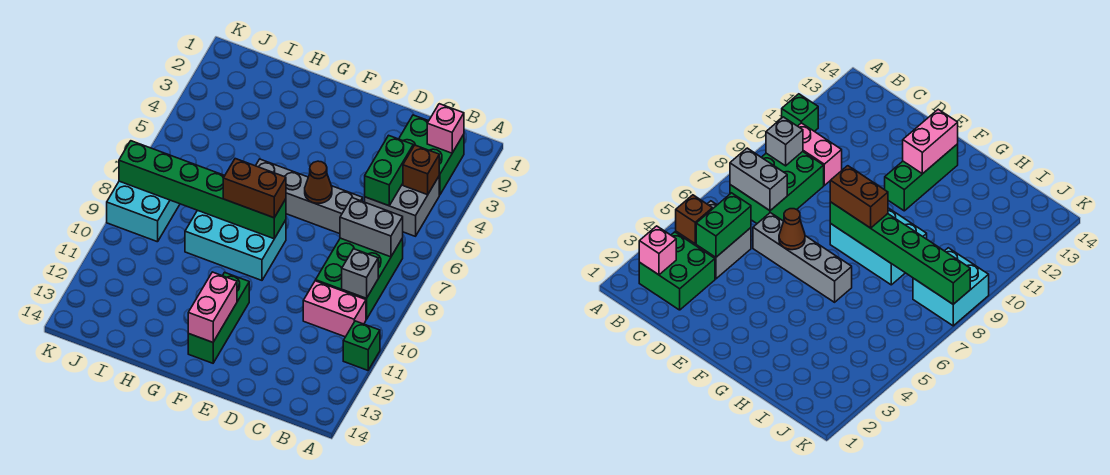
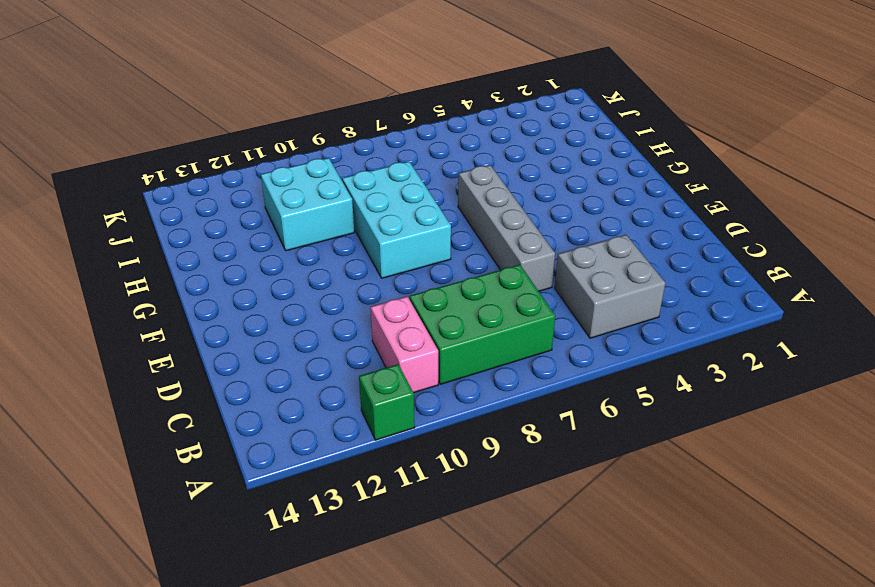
cyan brick H10:I11 level 1 -> cyan brick J8:K9 level 1
none -> green brick B2:C3 level 1
none -> green brick F11:F13 level 1
none -> pink brick B2 level 2

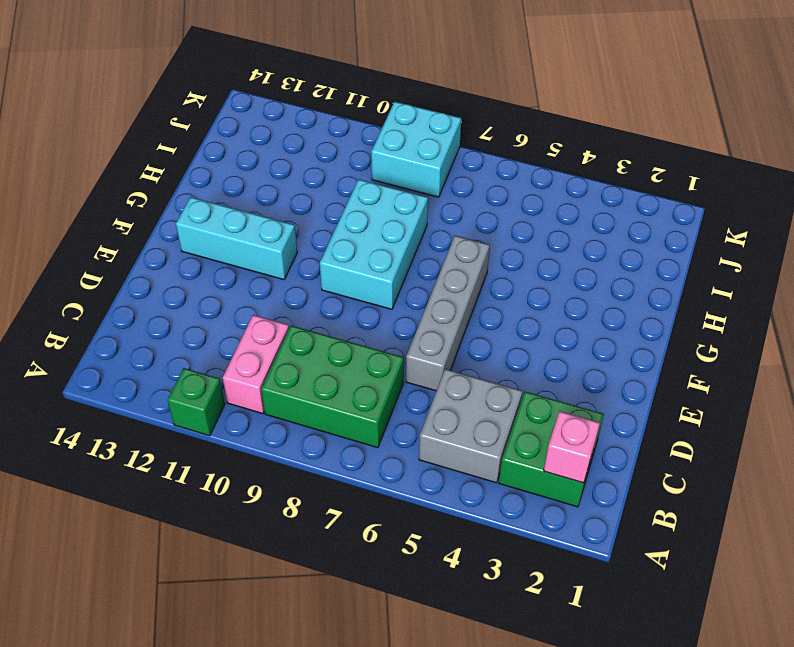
cyan brick F11:F13 level 1 -> green brick F11:F13 level 1
none -> brown brick B4 level 2
none -> grey brick B7:C7 level 2
none -> grey brick B9 level 2

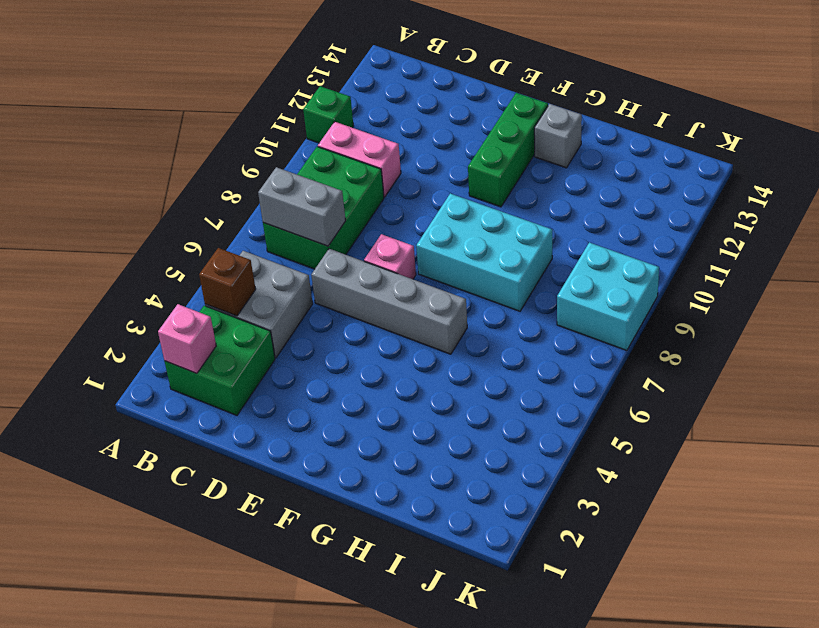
pink brick E7 level 1 -> none
grey brick G13 level 1 -> grey brick B9 level 2
none -> green brick C4:C5 level 2
none -> brown cone E6 level 2
none -> green brick F8:K8 level 2

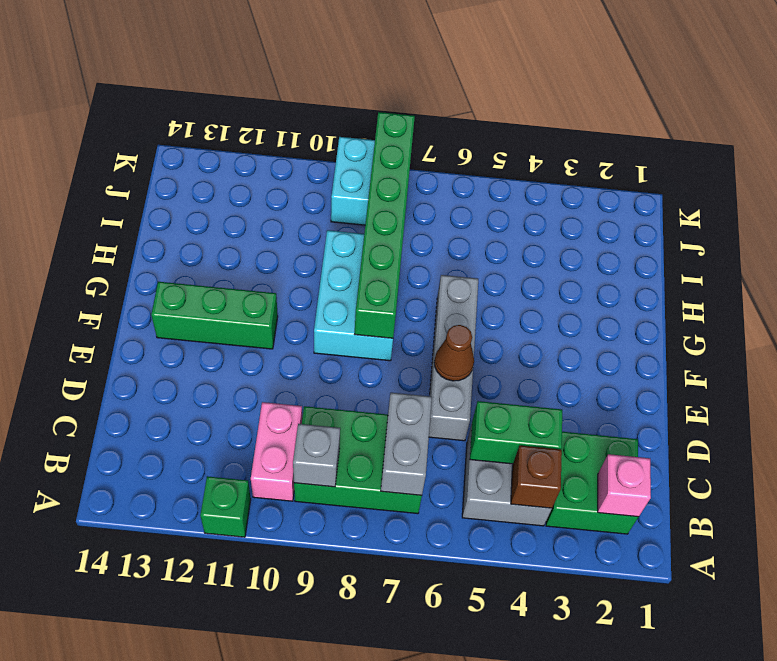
none -> pink brick F12:F13 level 2
none -> brown brick F8:G8 level 3

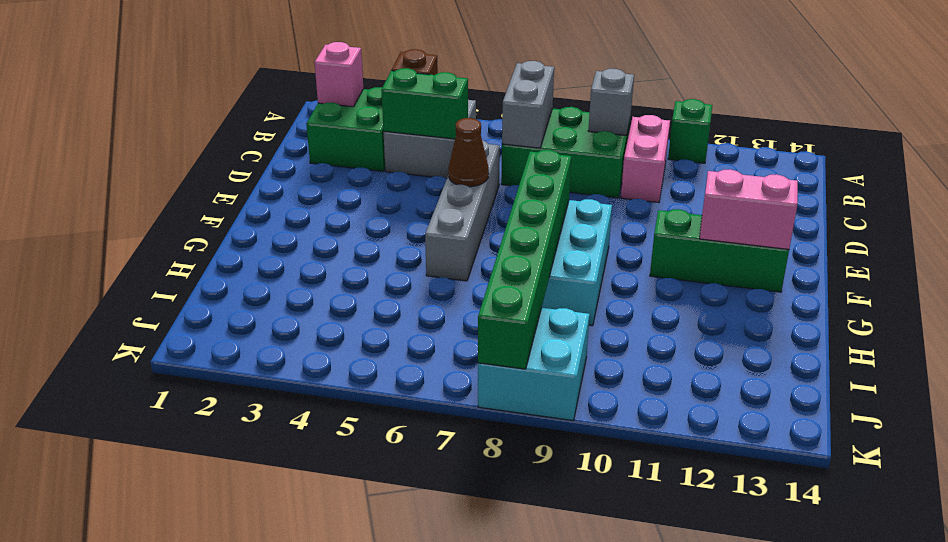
none -> brown brick F8:G8 level 3

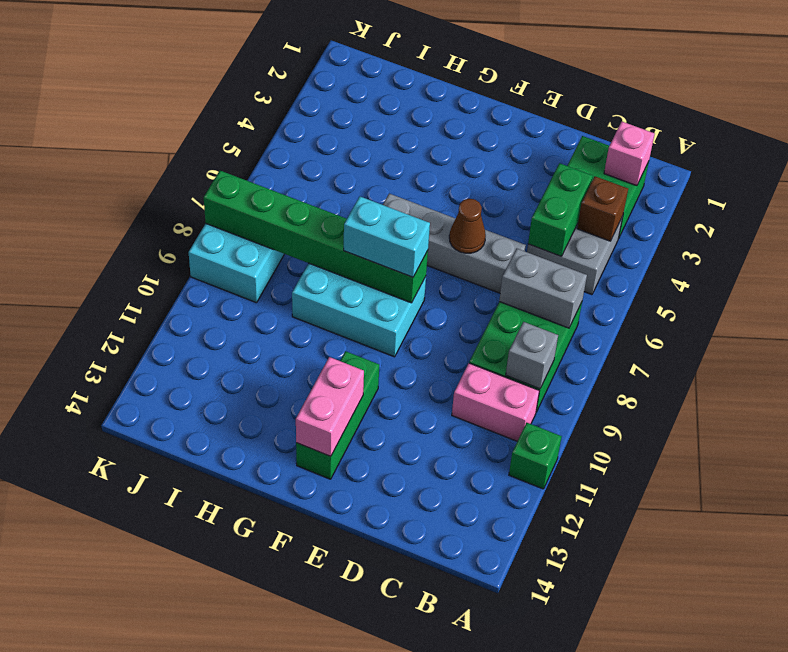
cyan brick F8:G8 level 3 -> brown brick F8:G8 level 3

